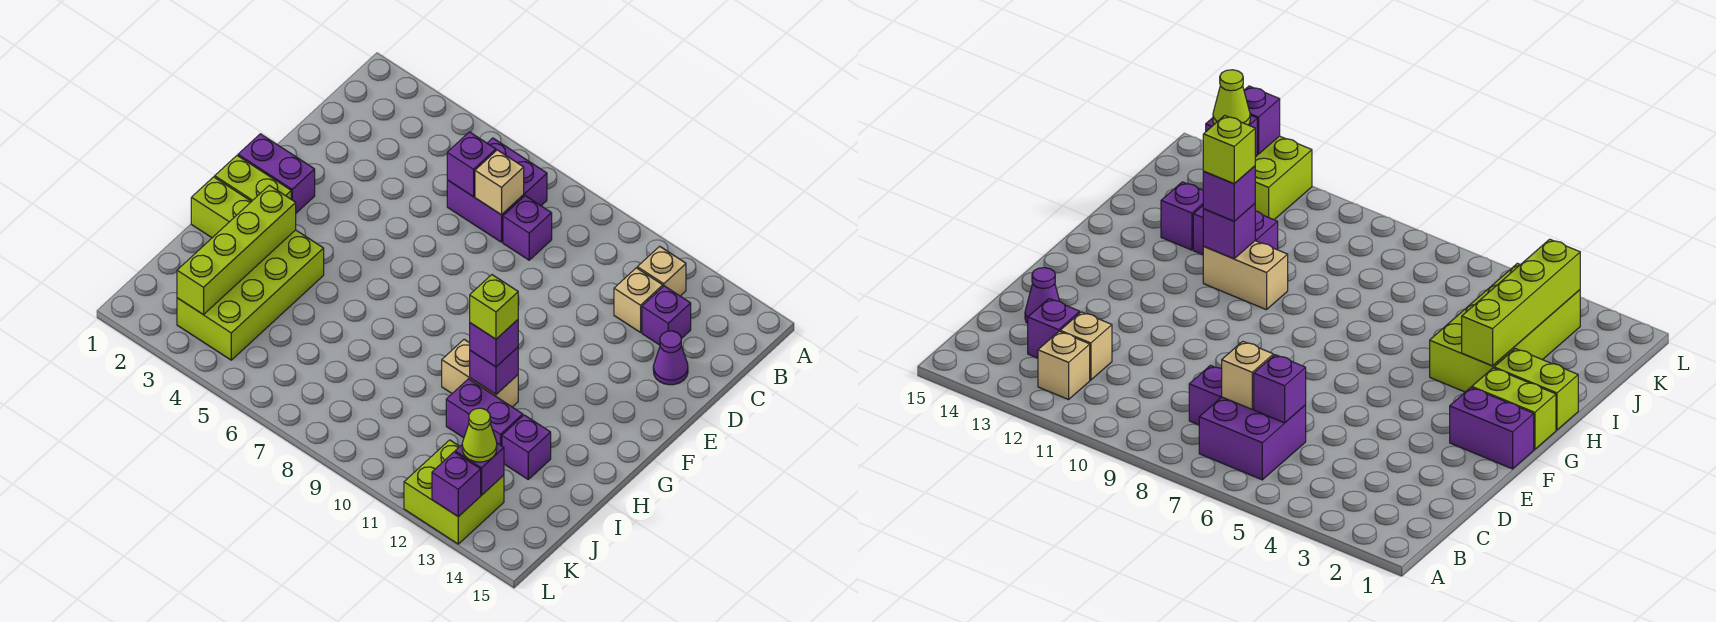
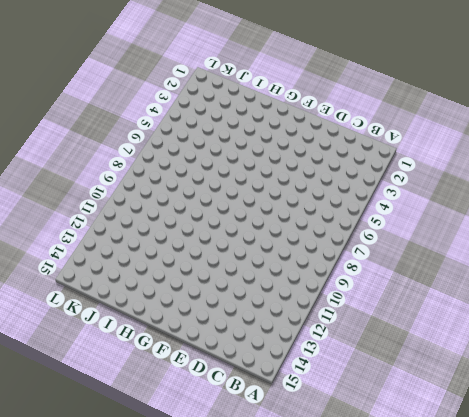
none -> purple brick B6:C7 level 1
none -> tan brick B12 level 1
none -> purple brick C8 level 1

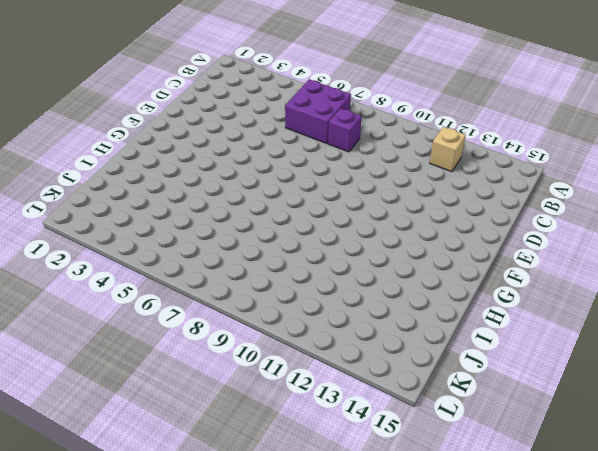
none -> tan brick C12 level 1
none -> purple brick C13 level 1
none -> purple cone D14 level 1

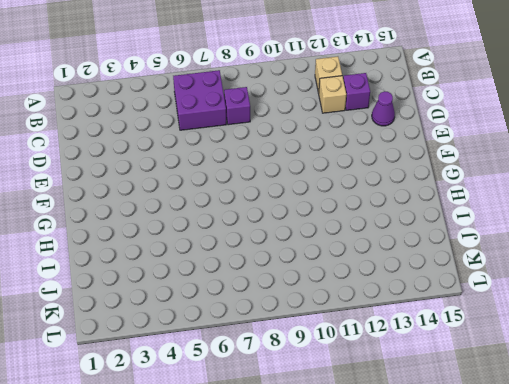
none -> purple brick F1:F2 level 1
none -> lime brick G1:G2 level 1
none -> lime brick H1:H2 level 1

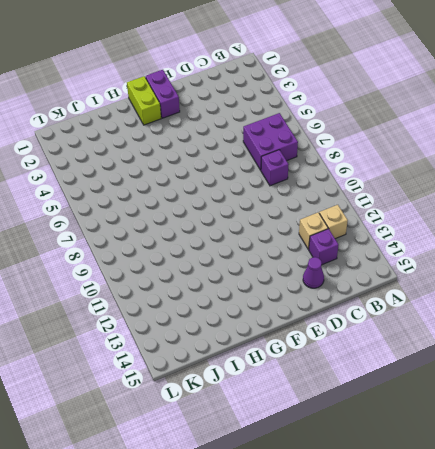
none -> lime brick H1:H2 level 1
none -> lime brick H3:K4 level 1
none -> tan brick H10:H11 level 1

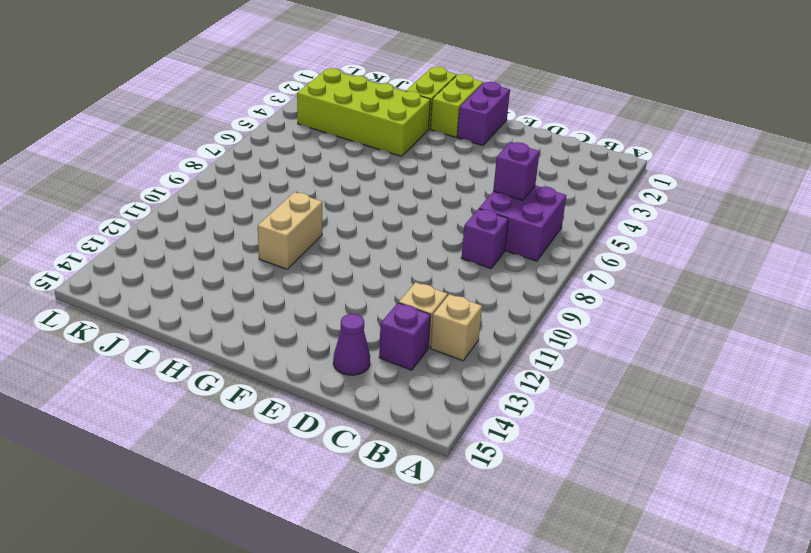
none -> purple brick I11:I12 level 1
none -> purple brick I13 level 1
none -> lime brick K12:L13 level 1

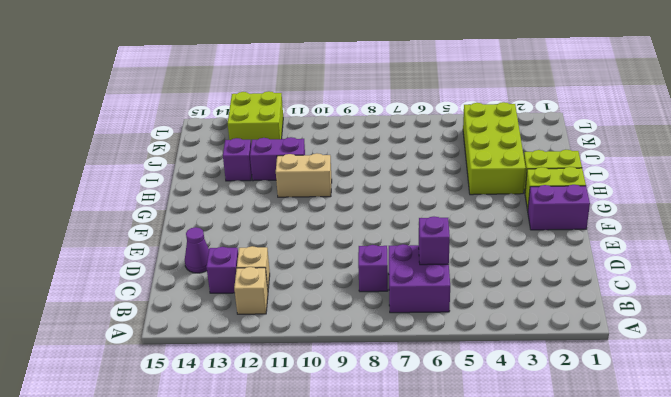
none -> tan brick C7 level 2
none -> lime brick H3:K3 level 2
none -> purple brick H11 level 2

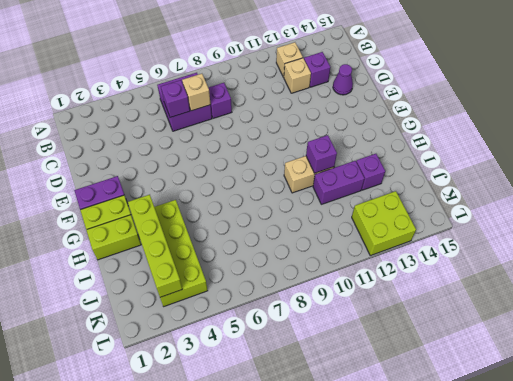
none -> purple brick K13 level 2
none -> purple brick L13 level 2
none -> purple brick H11 level 3

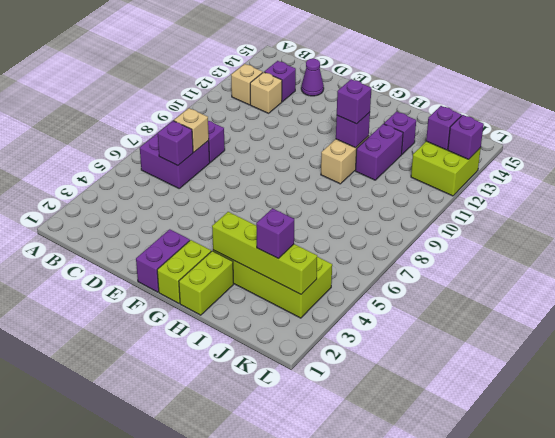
purple brick J3 level 3 -> none
none -> lime cone K13 level 3
none -> lime brick H11 level 4

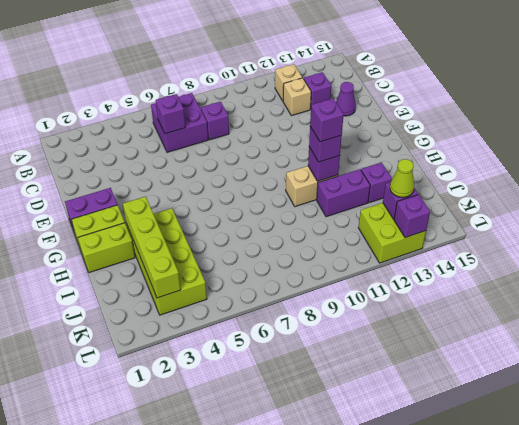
purple brick H11 level 4 -> lime brick H11 level 4
none -> tan brick C7 level 2

